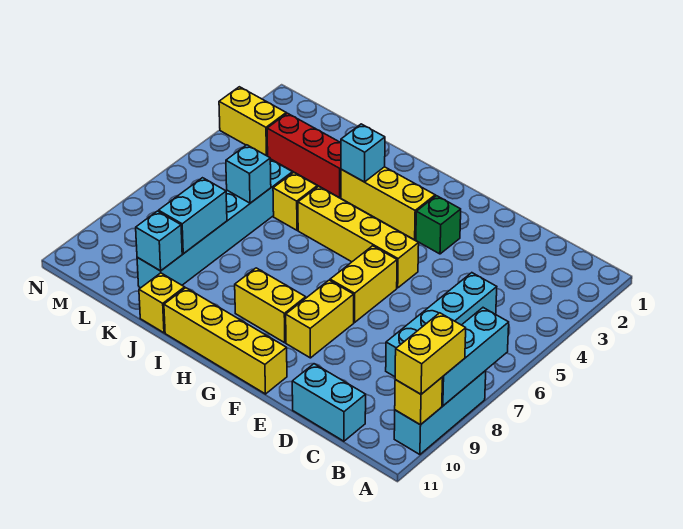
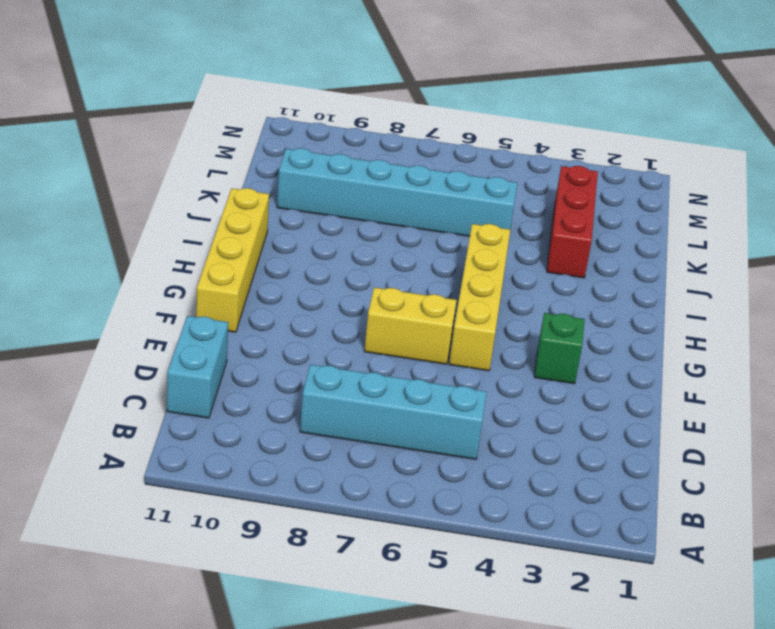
none -> cyan brick A8:A10 level 1
none -> yellow brick F8:F9 level 1
none -> yellow brick G3:I3 level 1

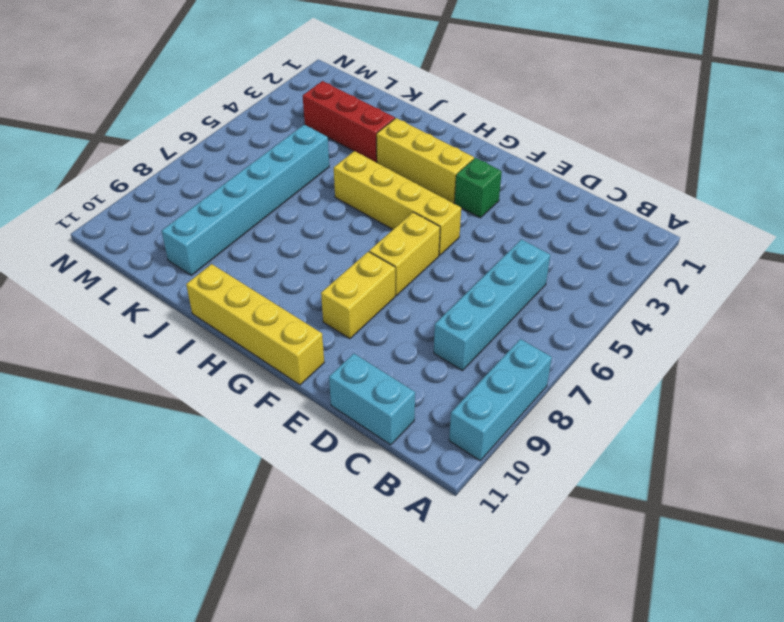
none -> yellow brick G9:H9 level 1
none -> yellow brick J5 level 1
none -> yellow brick J11 level 1

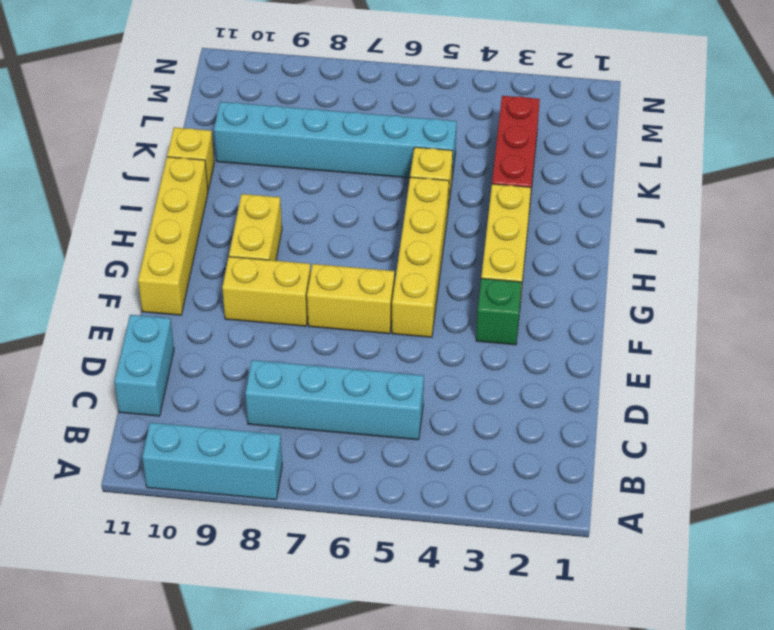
none -> yellow brick M3:N3 level 1
none -> cyan brick A7:A9 level 2
none -> yellow brick A10 level 2

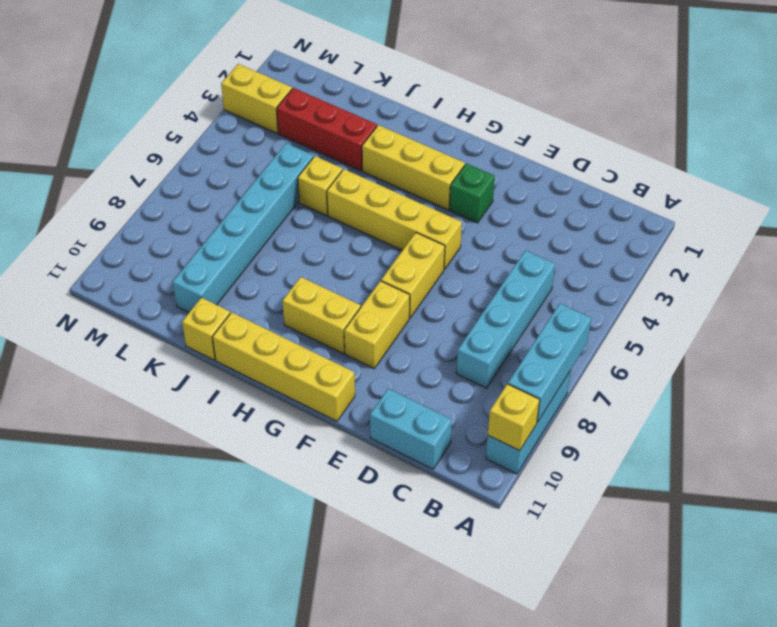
none -> cyan brick I3 level 2
none -> cyan brick K6 level 2
none -> cyan brick K8:K9 level 2

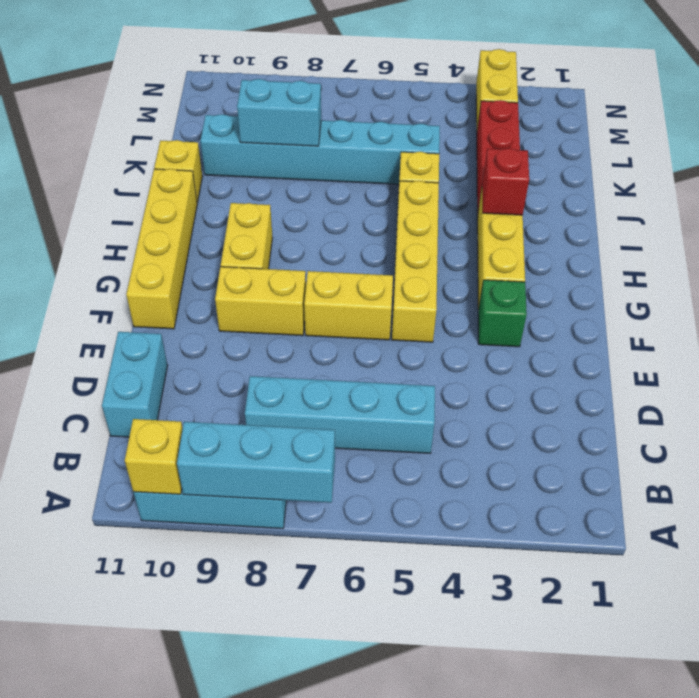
red brick I3 level 2 -> cyan brick I3 level 2
none -> cyan brick K6 level 2
none -> cyan brick K10 level 2
none -> yellow brick A9:A10 level 3

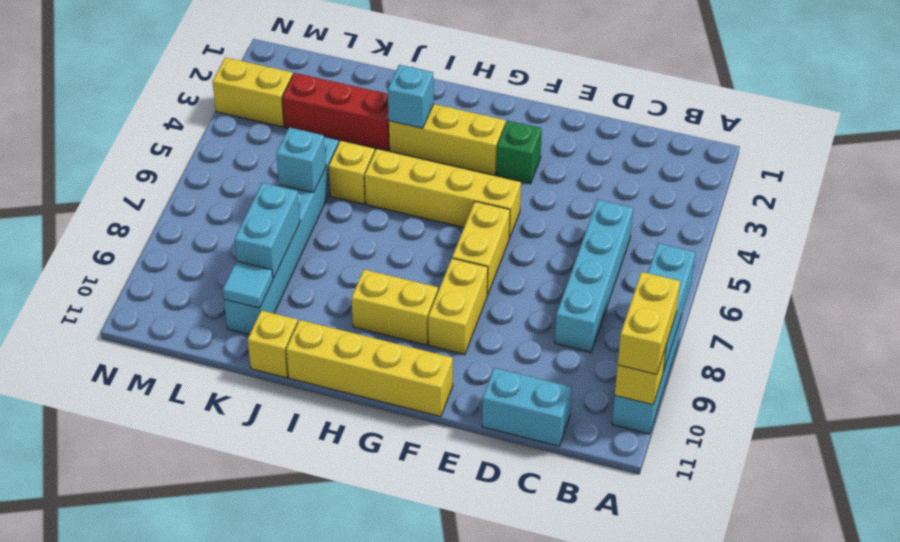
cyan tile K10 level 2 -> cyan brick K10 level 2

